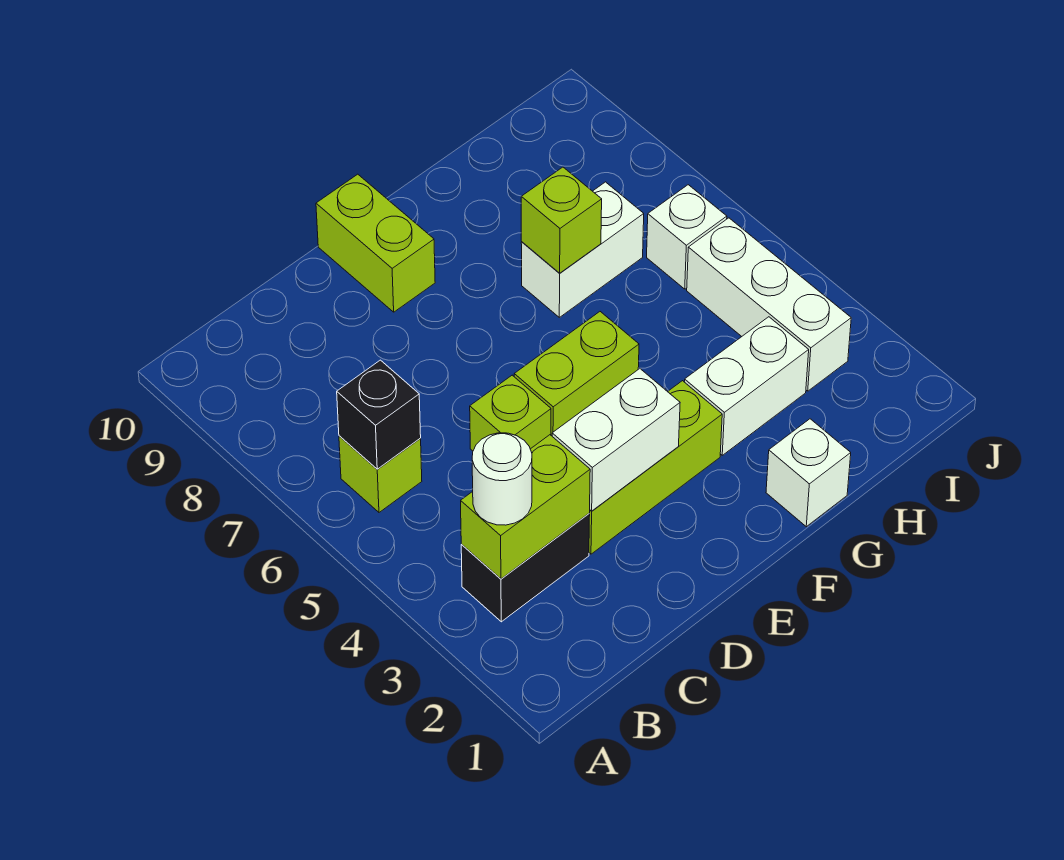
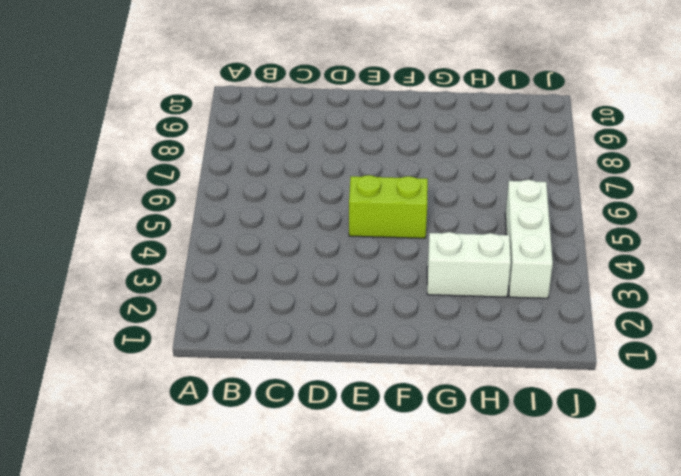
none -> black brick B3:C3 level 1
none -> lime brick B6 level 1
none -> lime brick D3:F3 level 1

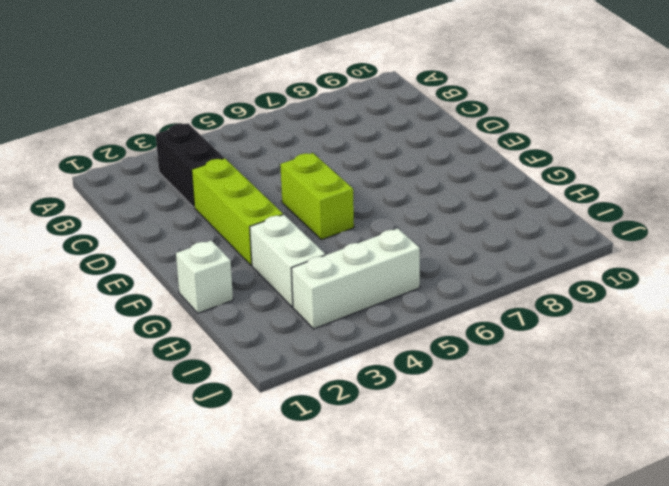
none -> lime brick B6 level 1
none -> lime brick D5 level 1
none -> lime brick E9:E10 level 1

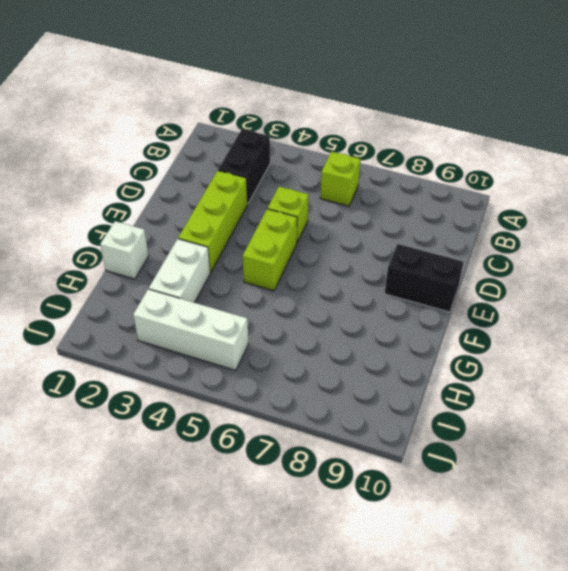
black brick E9:E10 level 1 -> lime brick E9:E10 level 1
none -> white brick G7:H7 level 1
none -> white brick I6 level 1
none -> lime brick B3:C3 level 2

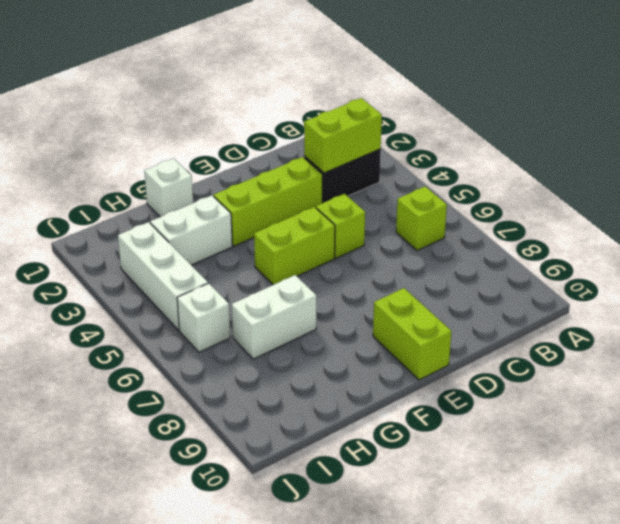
none -> black brick B6 level 2
none -> white brick D3:E3 level 2
none -> lime brick G7 level 2

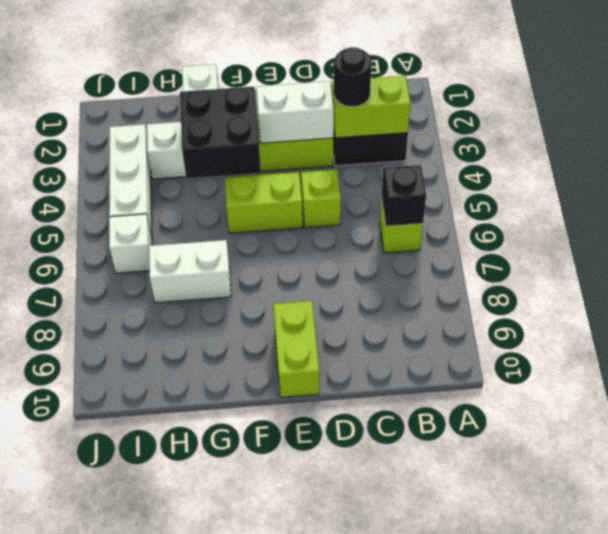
black round brick C3 level 3 -> none
black brick F3:G4 level 2 -> none
none -> lime brick G7 level 2
none -> white round brick B3 level 3

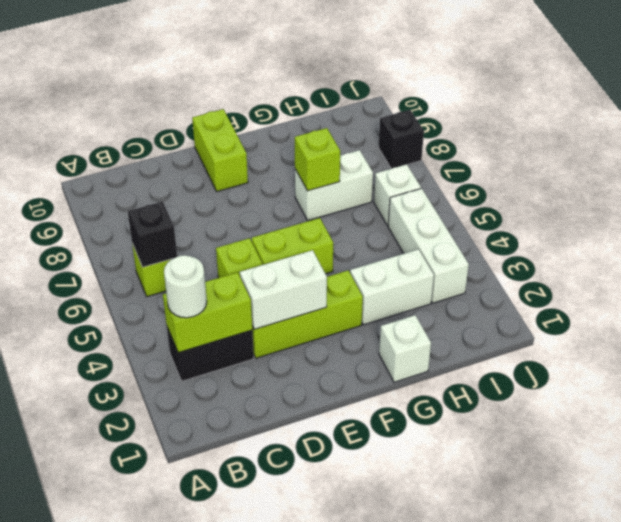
black brick J8 level 1 -> none

